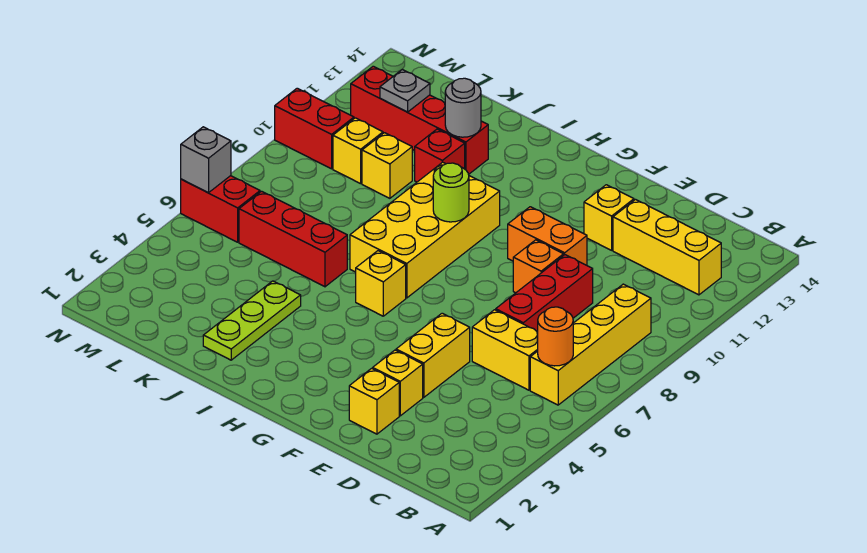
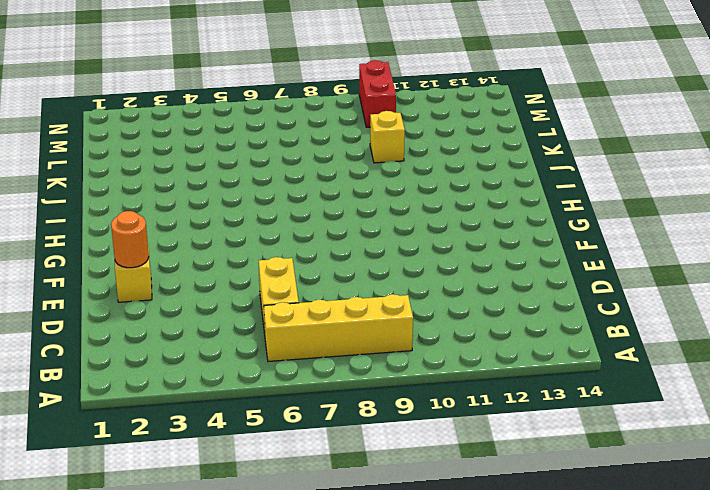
orange round brick E2 level 2 -> orange round brick B6 level 2
none -> yellow brick B12:D12 level 1
none -> red brick D7:D9 level 1
none -> yellow brick E3 level 1

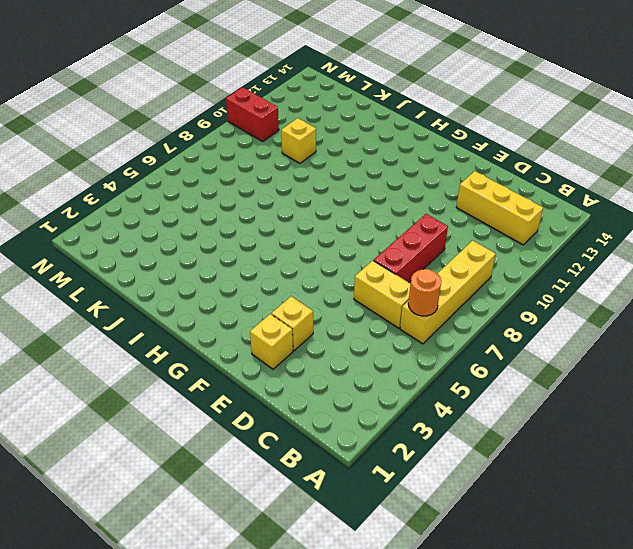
none -> yellow brick E4:E5 level 1
none -> orange brick E9 level 1
none -> orange brick E10:F10 level 1

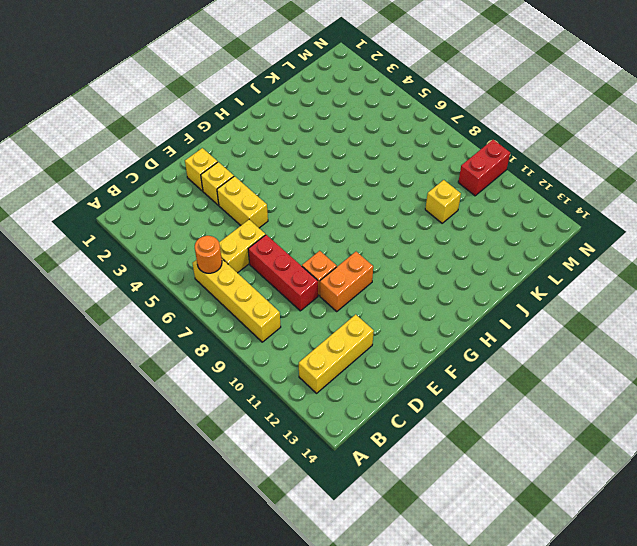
none -> yellow brick E12 level 1
none -> yellow brick H6 level 1
none -> yellow brick H7:I10 level 1

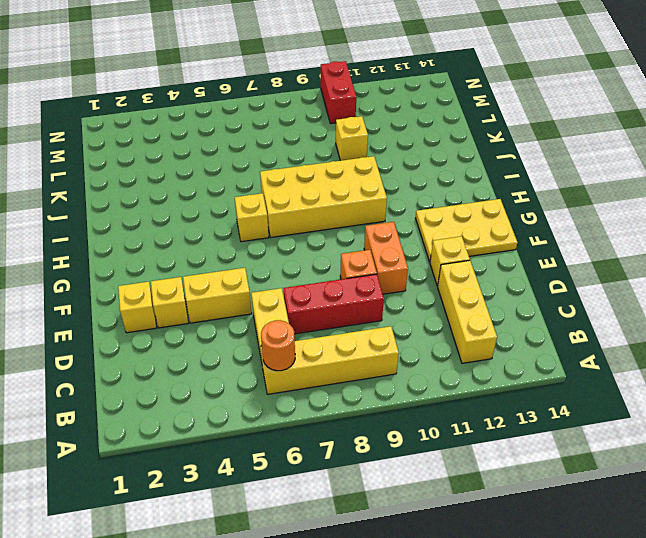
yellow plate F12:G14 level 1 -> none
none -> lime plate J2:J4 level 1
none -> red brick J6:L6 level 1
none -> red brick J11 level 1

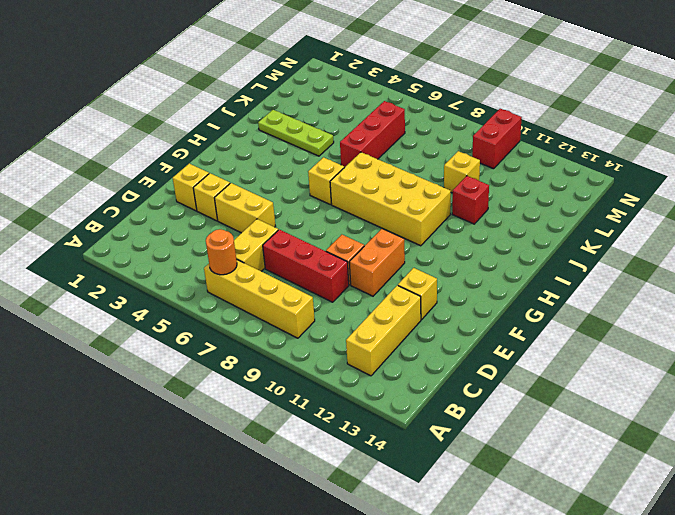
none -> red brick J12:M12 level 1
none -> yellow brick L10 level 1
none -> red brick M6:N6 level 1

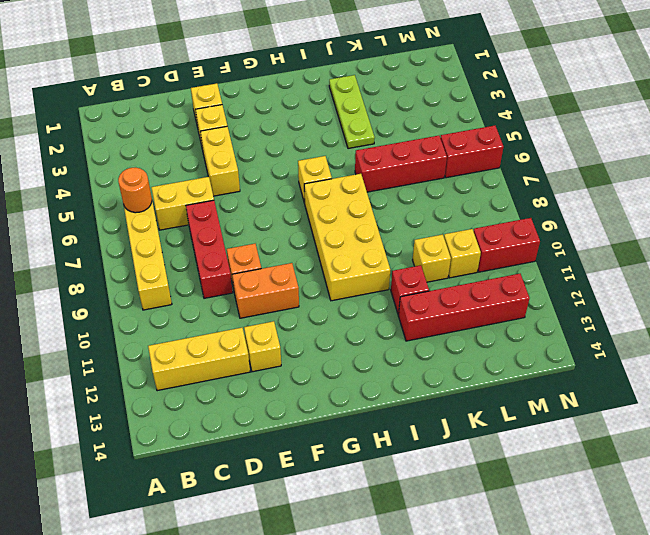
none -> lime round brick H9 level 2
none -> grey round brick J12 level 2
none -> grey plate L12 level 2

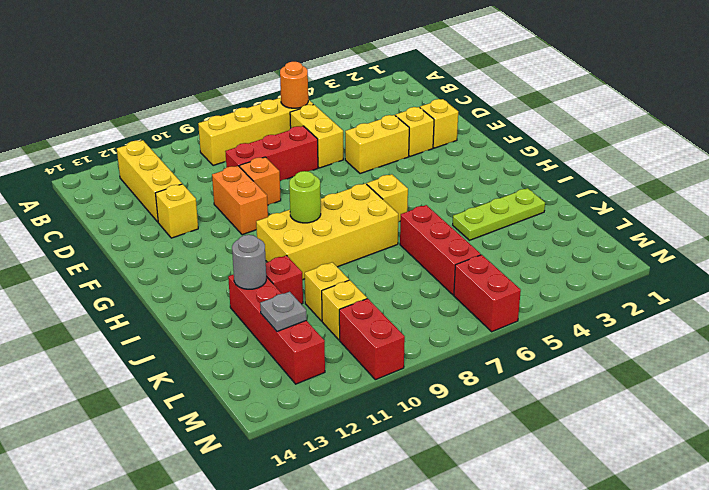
none -> grey brick N6 level 2

